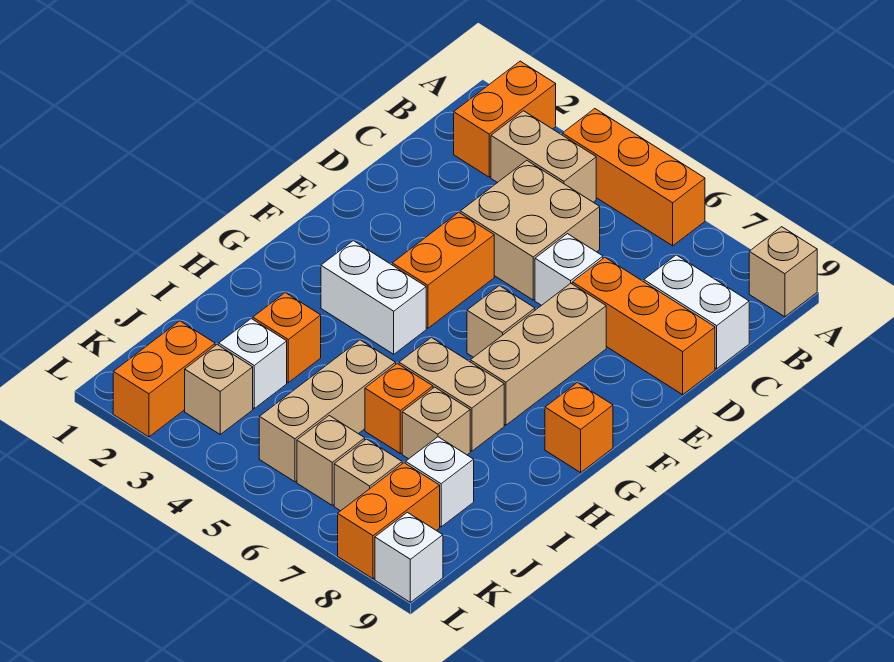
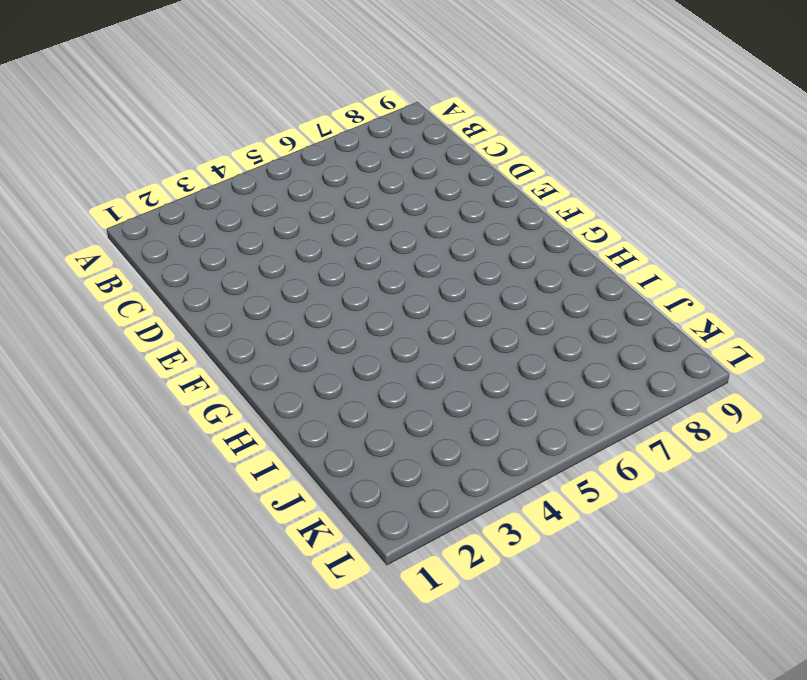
none -> orange brick A2:B2 level 1
none -> orange brick A4:A6 level 1
none -> tan brick A9 level 1

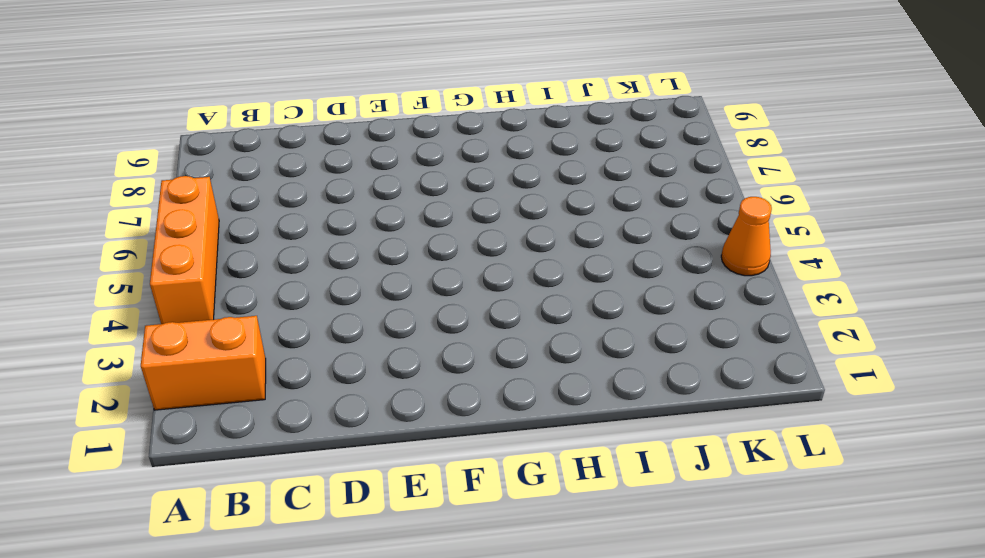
orange cone L4 level 1 -> none
none -> tan brick A9 level 1
none -> tan brick B3:B4 level 1
none -> tan brick C4:D5 level 1

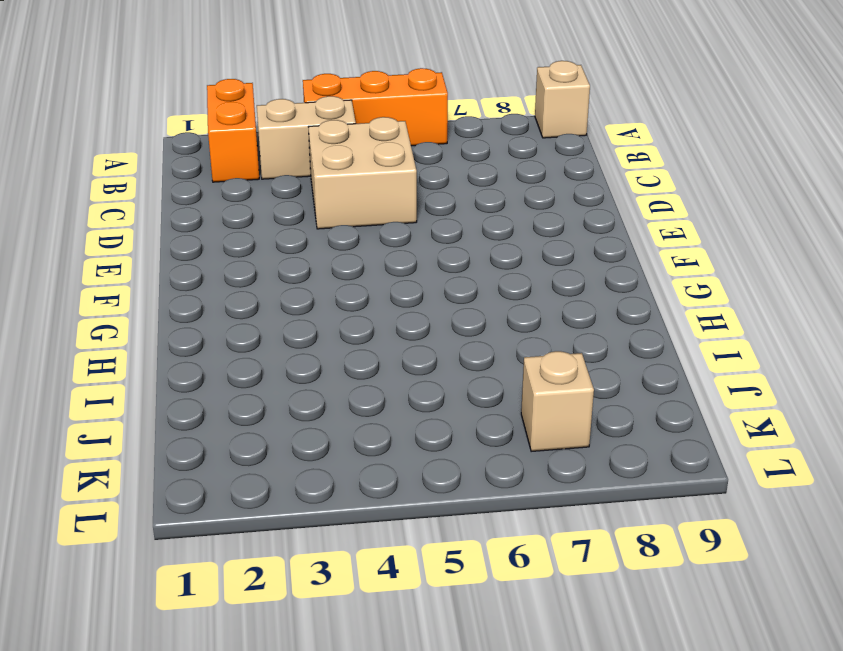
none -> white brick C8:C9 level 1
none -> white brick D6 level 1
none -> orange brick D7:D9 level 1

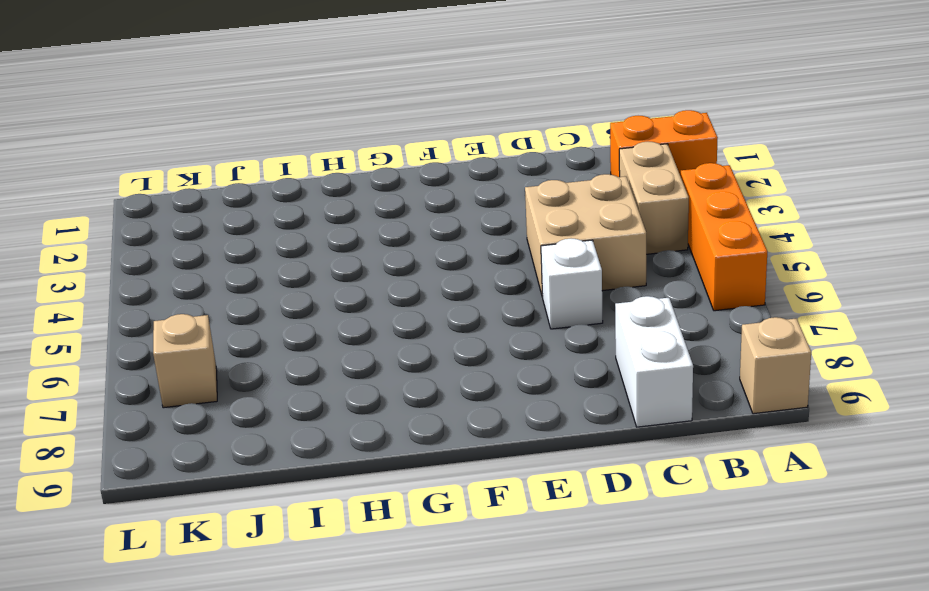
none -> orange brick D7:D9 level 1
none -> orange brick E4:F4 level 1
none -> tan brick E7:G7 level 1

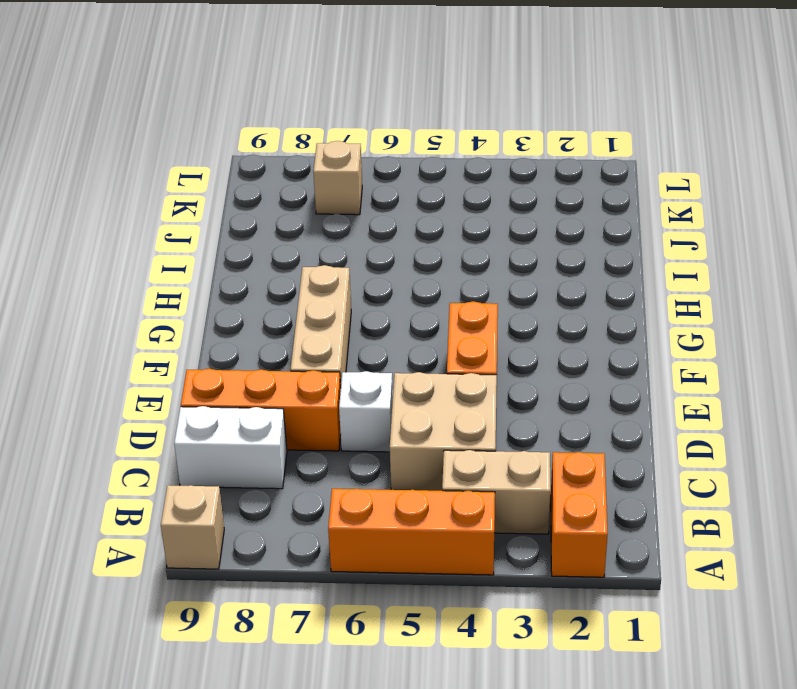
none -> tan brick F6 level 1
none -> white brick G3:G4 level 1
none -> orange brick G9 level 1

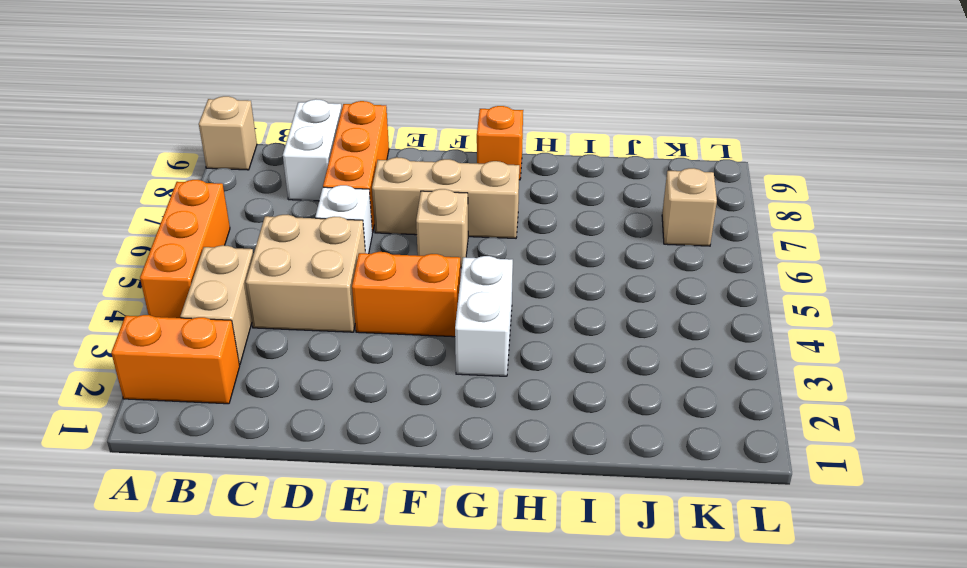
none -> tan brick H6:H7 level 1
none -> orange brick I3 level 1
none -> tan brick I5:K5 level 1

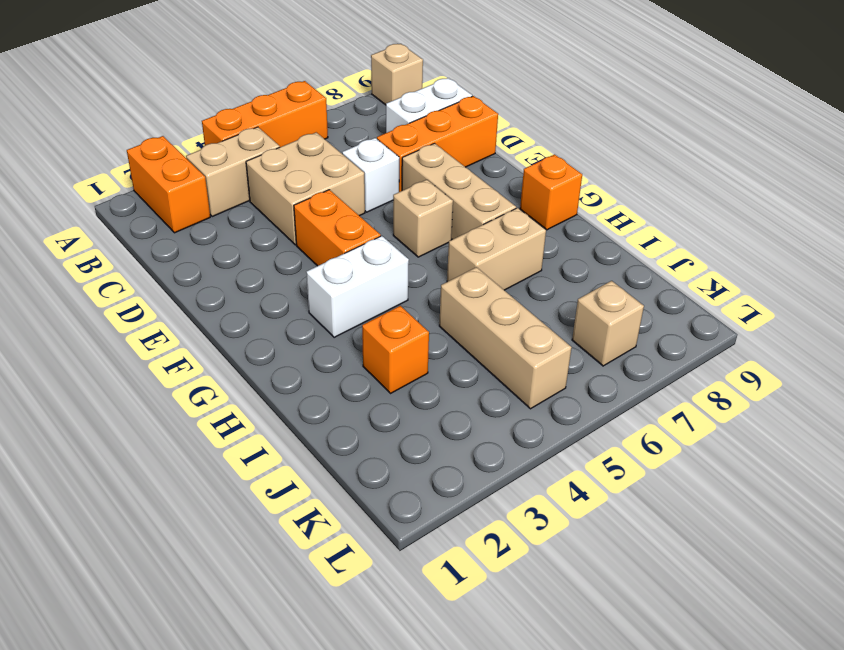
none -> orange brick I6 level 1
none -> tan brick I7 level 1
none -> white brick J3 level 1

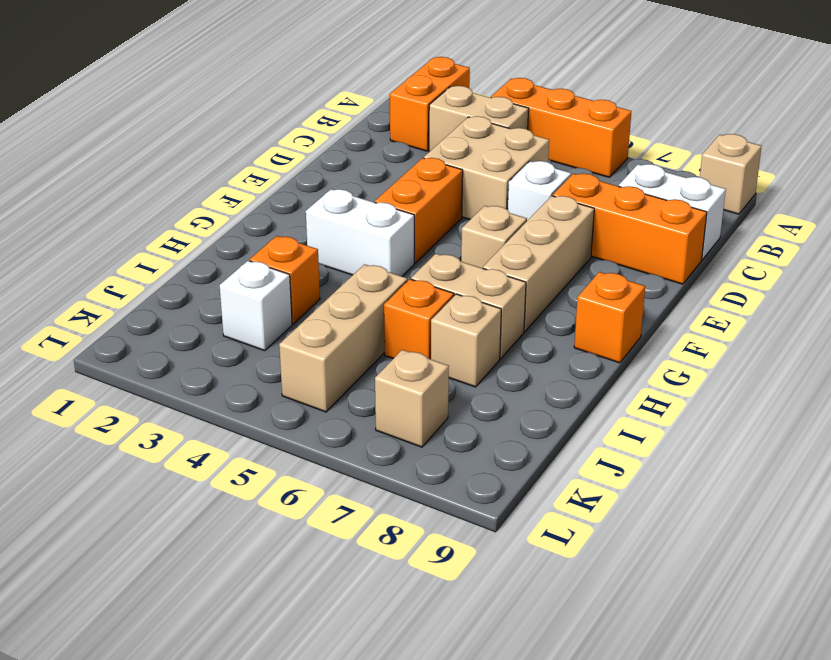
none -> white brick J8 level 1
none -> orange brick K2:L2 level 1
none -> tan brick K3 level 1

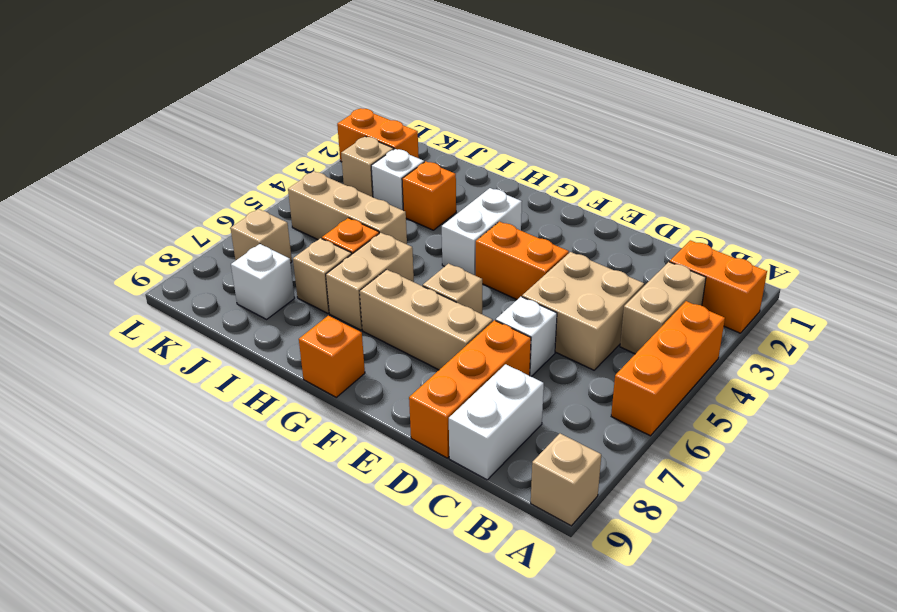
none -> tan brick K6 level 1
none -> orange brick K8:L8 level 1
none -> white brick L9 level 1

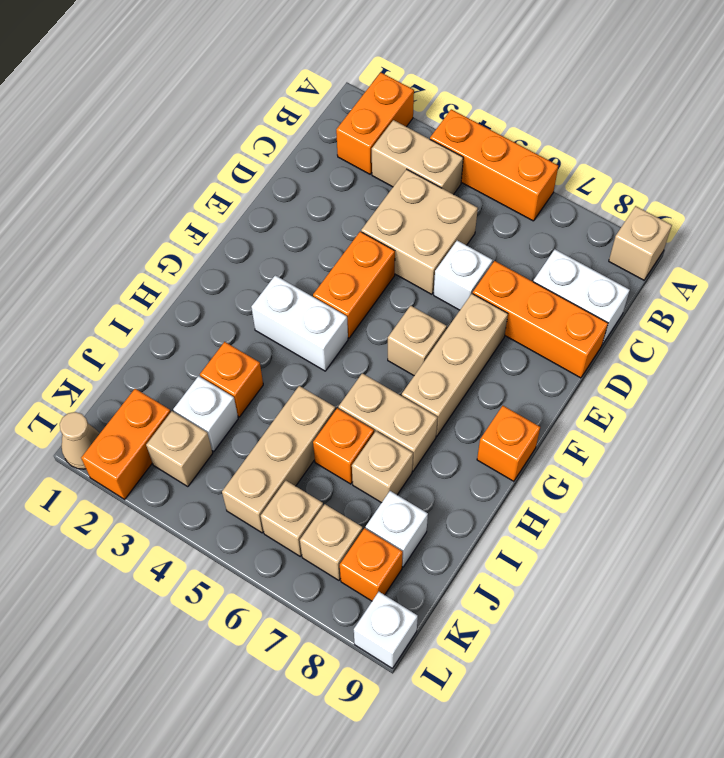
orange brick K8 level 1 -> orange brick K8:L8 level 1
tan cone L1 level 1 -> none

